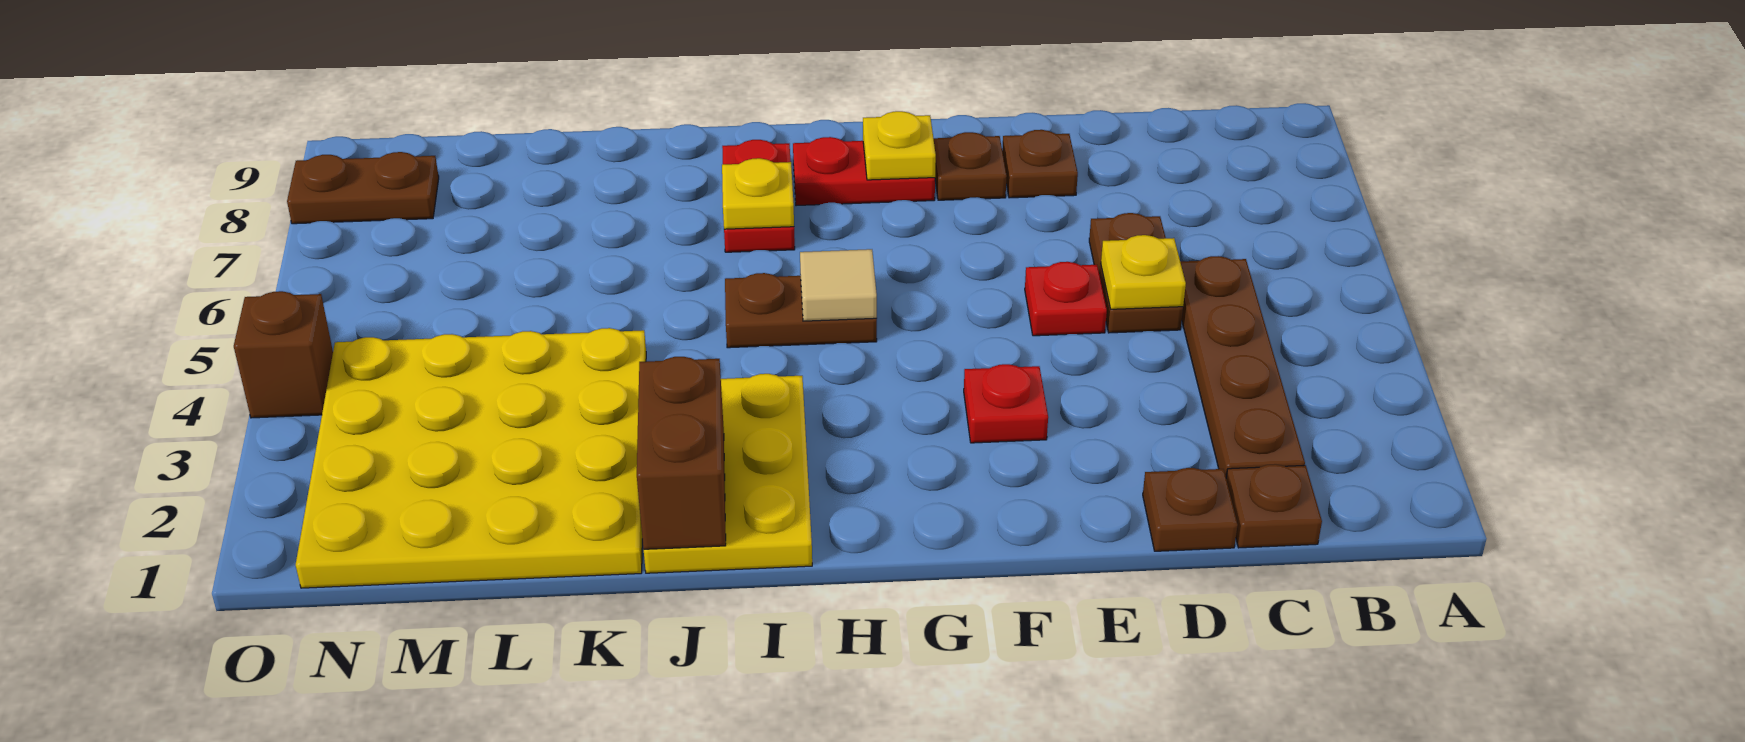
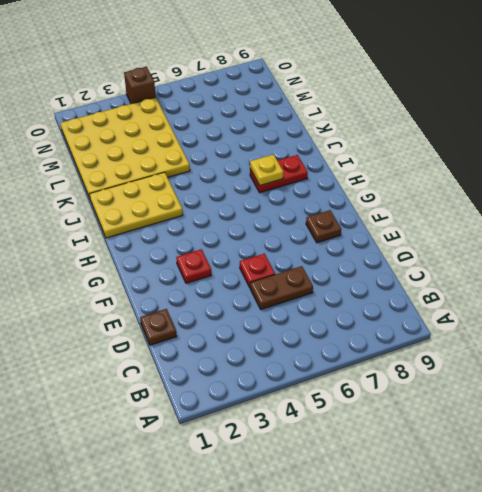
none -> brown plate C1 level 1
none -> brown plate C2:C5 level 1
none -> brown plate E8 level 1

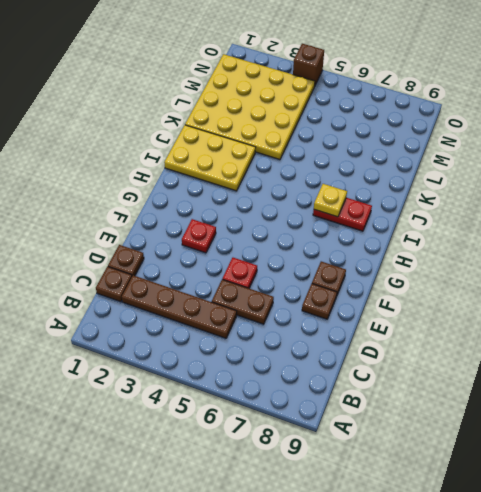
none -> red plate G8:H8 level 1
none -> brown plate H5:I5 level 1
none -> brown plate N8:O8 level 1

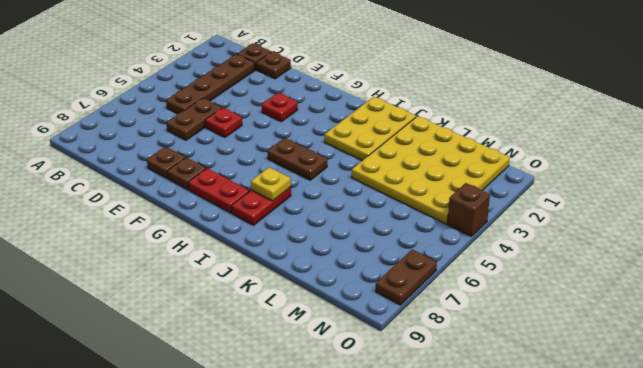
brown plate O7:O8 level 1 -> brown plate N8:O8 level 1
none -> yellow plate D5 level 2
none -> yellow plate G8 level 2
none -> tan tile H5 level 2

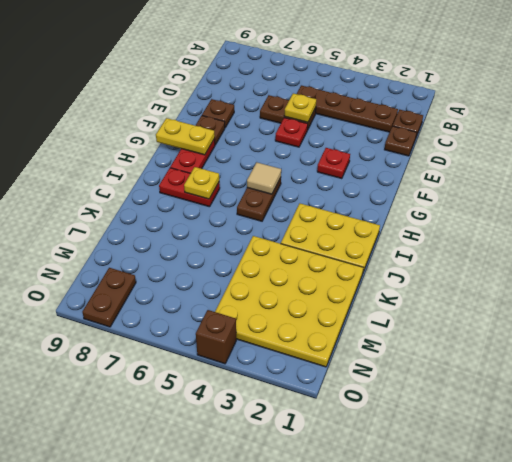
yellow plate G8:G9 level 2 -> yellow plate G8 level 2
none -> brown brick J1:J2 level 2

